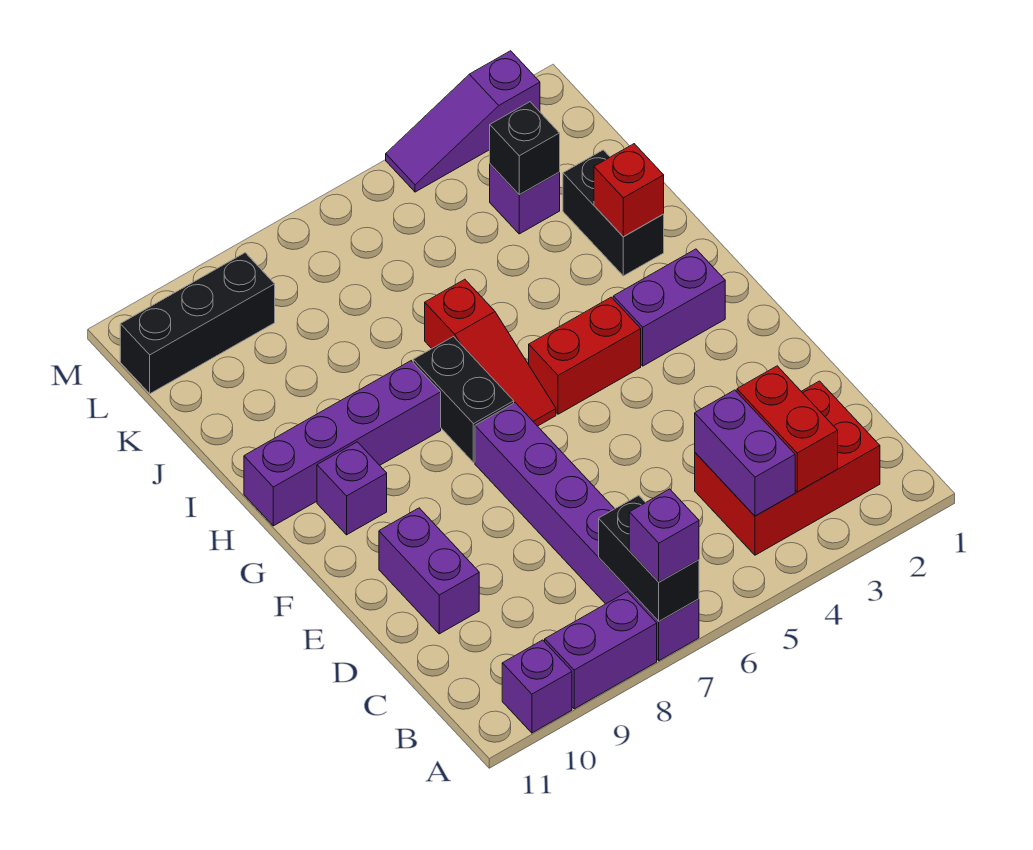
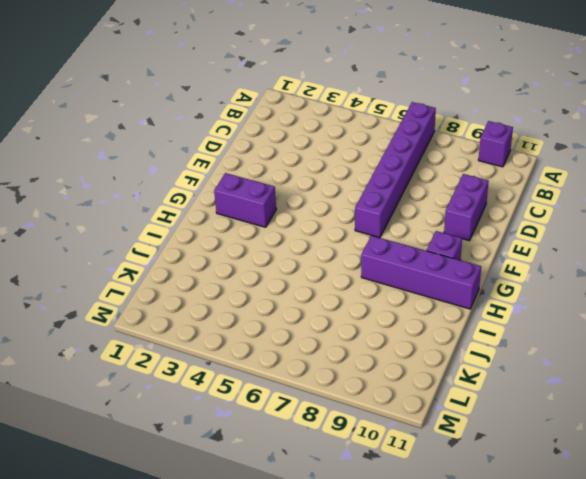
none -> purple brick A8:A9 level 1
none -> red brick B2:C4 level 1
none -> red brick G4:G5 level 1

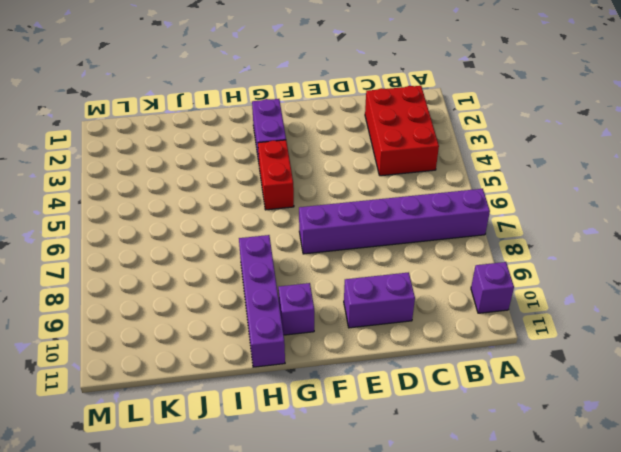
none -> purple brick A8:A9 level 1
none -> red slope G6:I6 level 1 top I
none -> black brick G7:H7 level 1

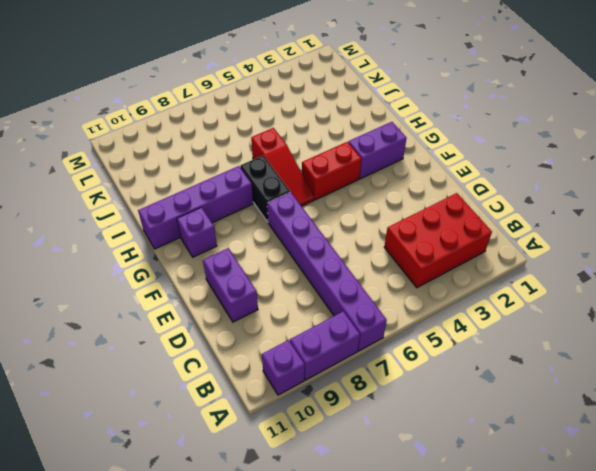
none -> black brick I2:J2 level 1
none -> purple brick K3 level 1
none -> black brick L9:L11 level 1

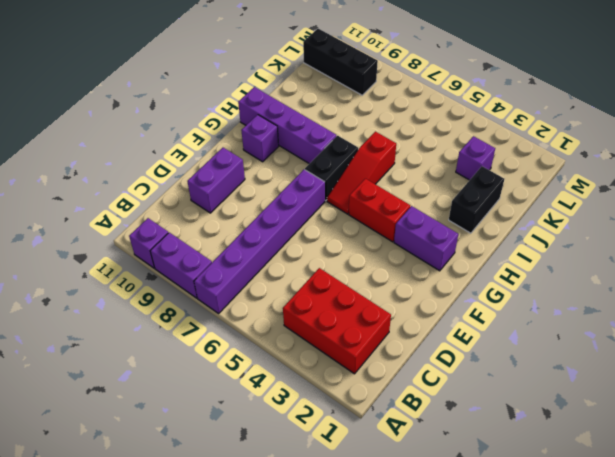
none -> purple slope M2:M4 level 1 top 2
none -> black brick A7:B7 level 2
none -> red brick B3:C3 level 2

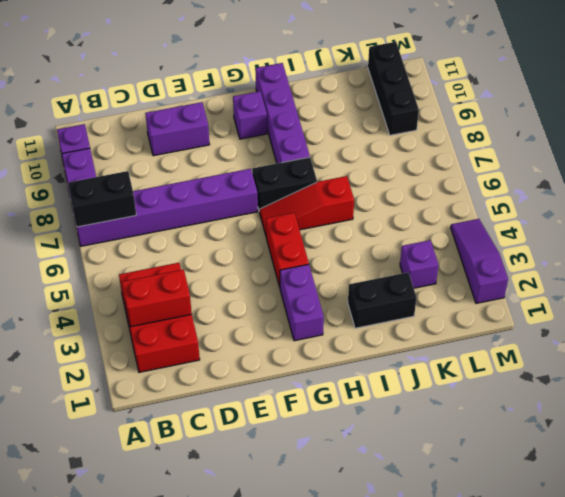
none -> purple brick B4:C4 level 2
none -> red brick I2 level 2
none -> black brick K3 level 2

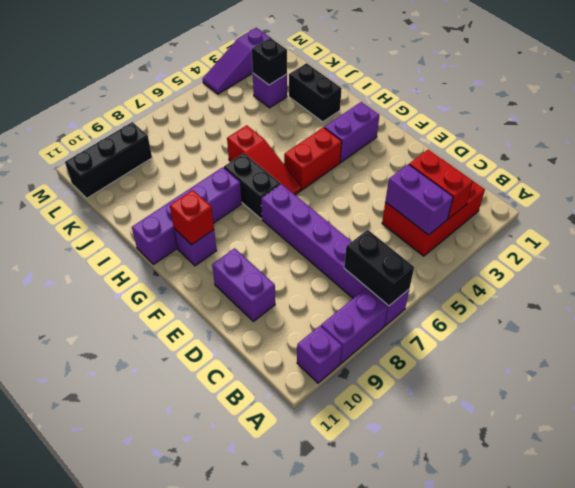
red brick G10 level 2 -> red brick I2 level 2
none -> purple brick A7 level 3

